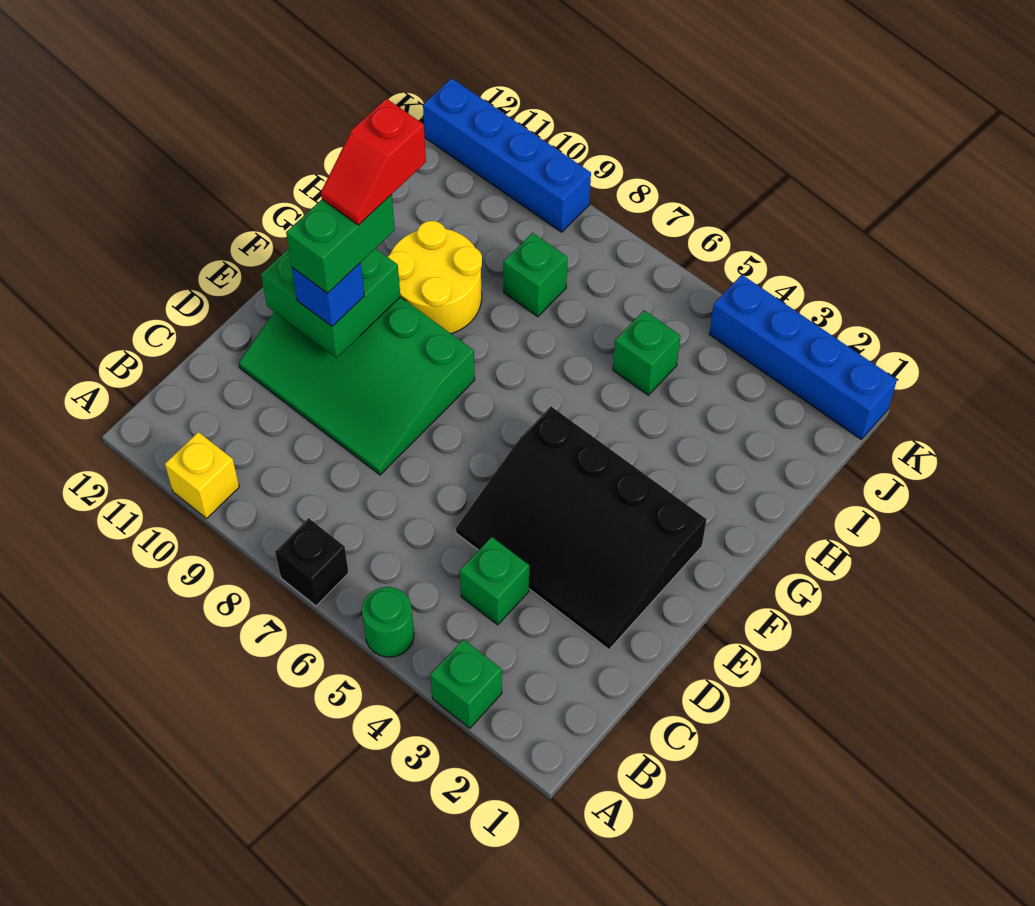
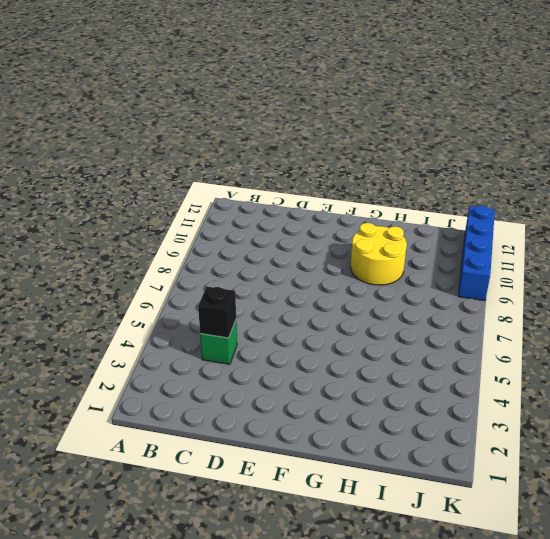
black brick C4 level 2 -> black brick A7 level 1
none -> green brick A3 level 1
none -> green round brick A5 level 1
none -> yellow brick A10 level 1

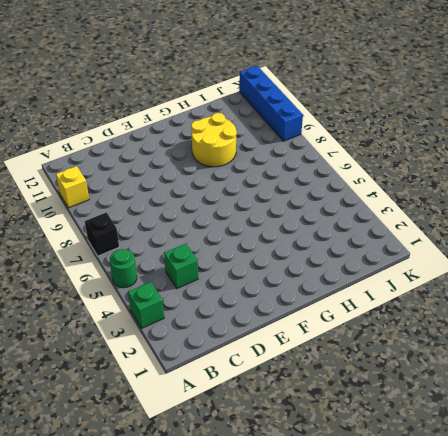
none -> black slope D2:F5 level 1 top F
none -> green slope D8:F11 level 1 top F
none -> green brick I5 level 1

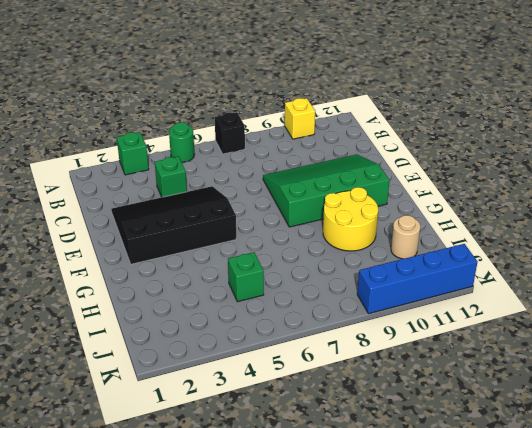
tan round brick I11 level 1 -> none
none -> green brick I8 level 1
none -> blue brick K1:K4 level 1
none -> green brick E10:F11 level 2

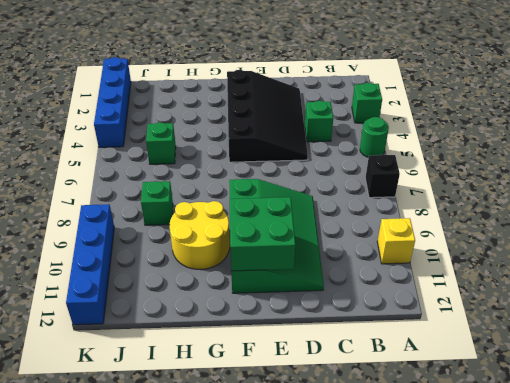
none -> blue brick E10 level 3
none -> green brick E10:F10 level 4
none -> red slope F10:G10 level 5 top G

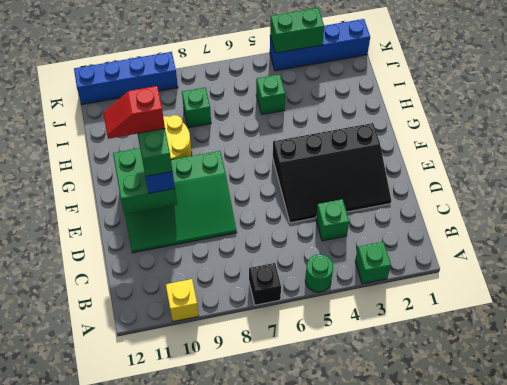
red slope F10:F11 level 5 top 10 -> red slope F10:G10 level 5 top G
green brick K3:K4 level 2 -> none

